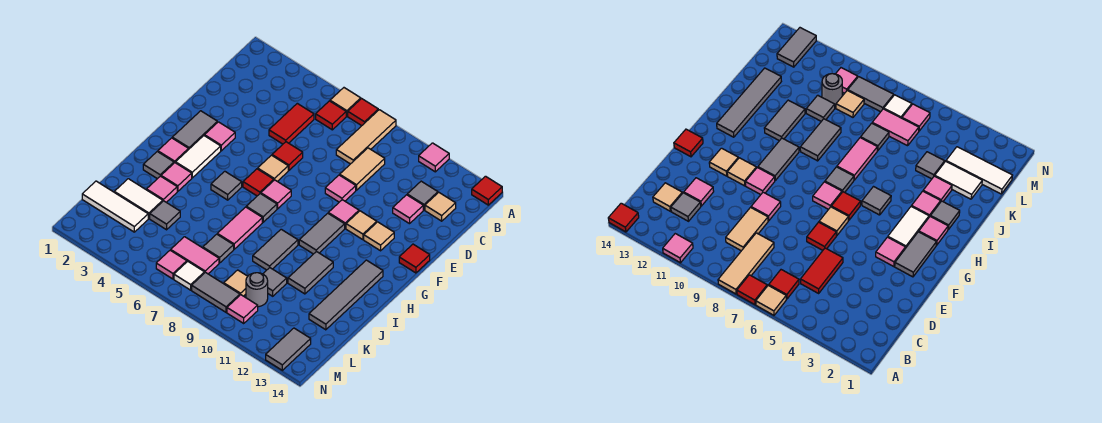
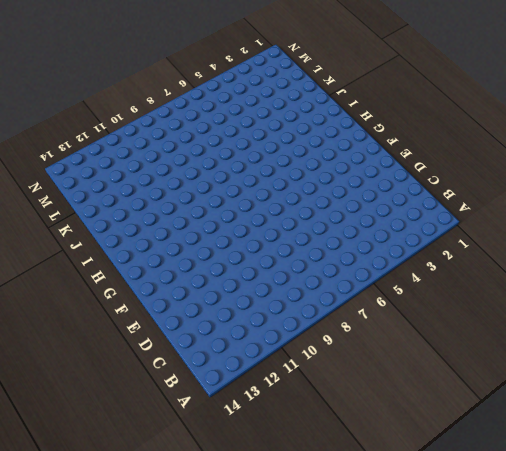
none -> tan tile A6 level 1
none -> red tile A7 level 1
none -> tan tile A8:C8 level 1
none -> pink tile A11 level 1

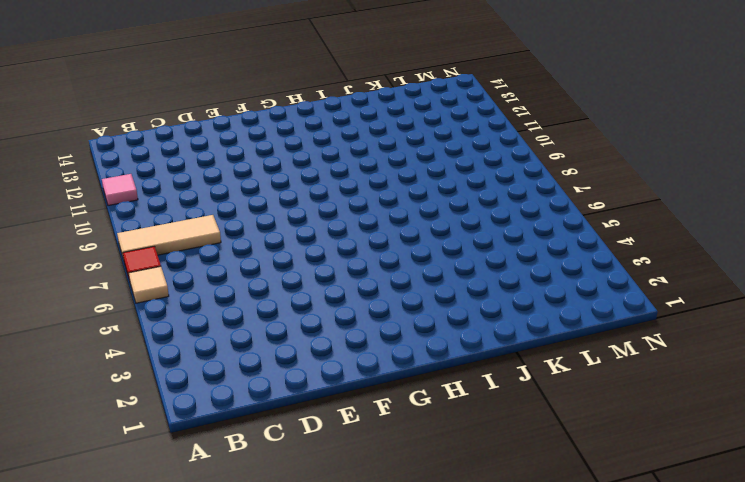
none -> red tile A14 level 1
none -> red tile B6 level 1
none -> red tile C5:D5 level 1
none -> tan tile C9:D9 level 1

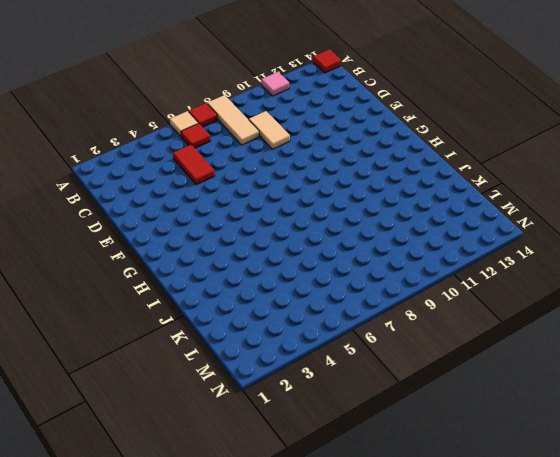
none -> grey tile C12 level 1
none -> tan tile C13 level 1
none -> pink tile D12 level 1
none -> red tile E6 level 1

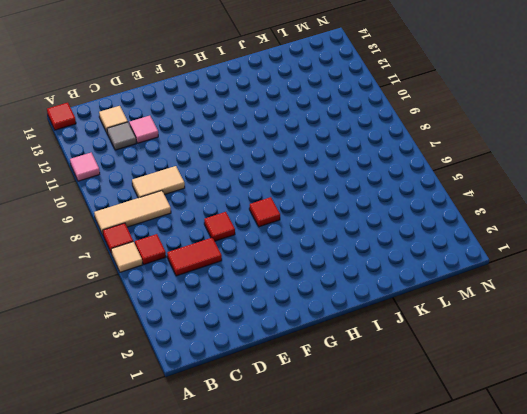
none -> pink tile E9 level 1
none -> grey tile F2:G2 level 1
none -> pink tile F3 level 1
none -> tan tile F6 level 1

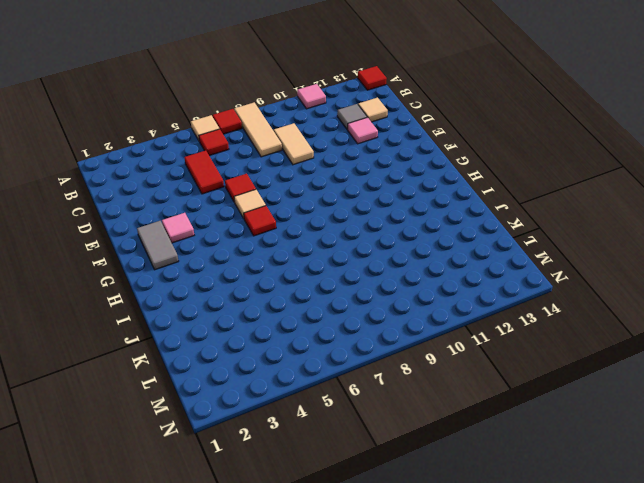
none -> pink tile E9 level 1
none -> pink tile F10 level 1
none -> tan tile F11 level 1
none -> tan tile F12 level 1

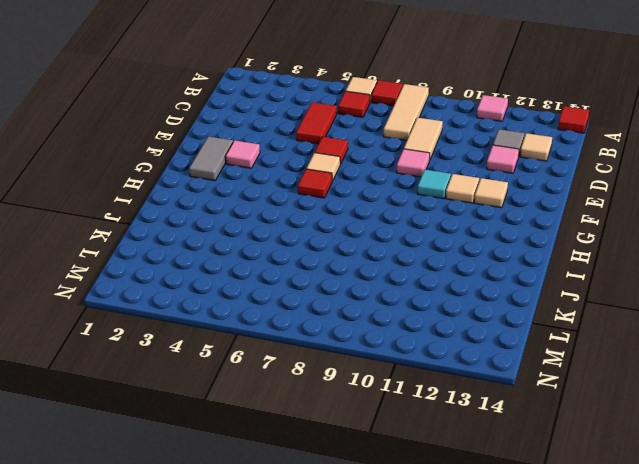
cyan tile F10 level 1 -> pink tile F10 level 1
none -> red tile F14 level 1
none -> white tile G3:H3 level 1
none -> pink tile G7 level 1
none -> grey tile G10:H10 level 1

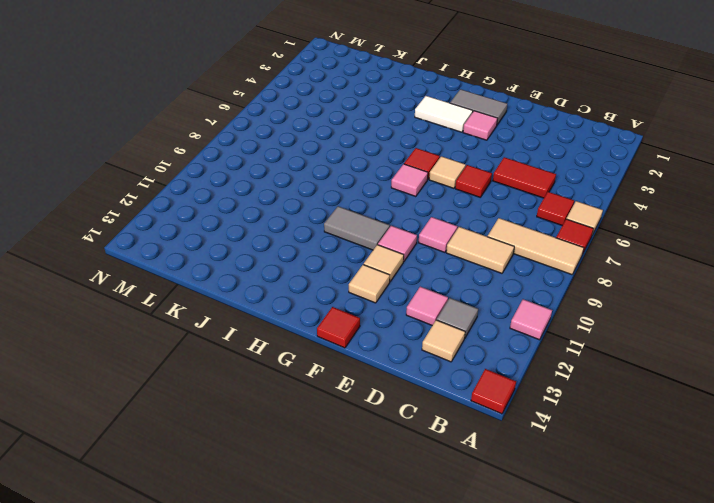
none -> pink tile H2 level 1
none -> grey tile H5 level 1
none -> grey tile H7 level 1
none -> grey tile H13:K13 level 1

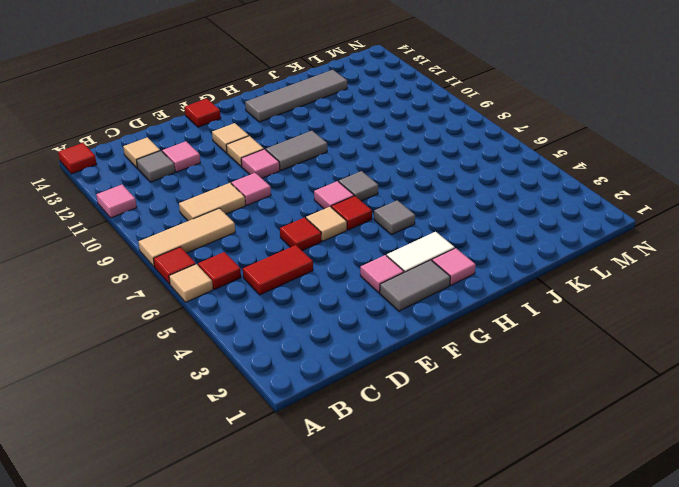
none -> grey tile I2 level 1
none -> pink tile I3 level 1
none -> pink tile I7:J7 level 1
none -> grey tile I9:J9 level 1

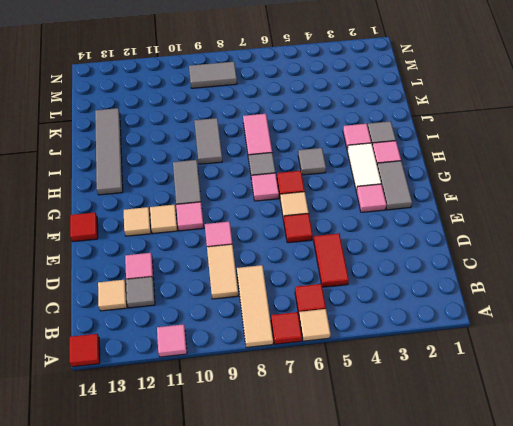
none -> grey tile I11:J11 level 1
none -> pink tile J3 level 1
none -> white tile K2:K3 level 1
none -> grey tile K4 level 1

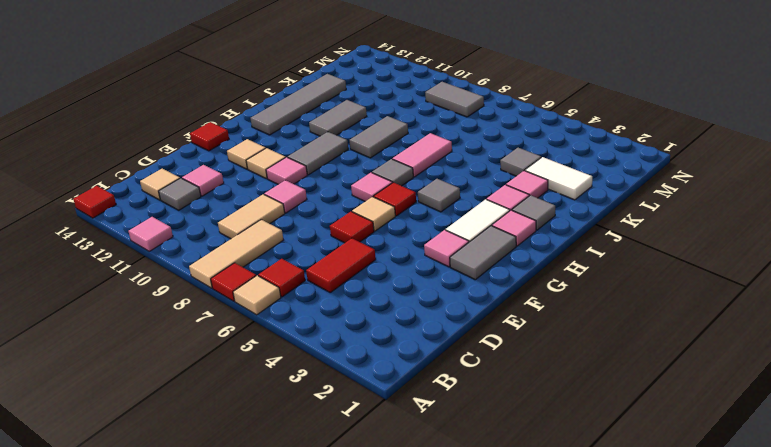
none -> grey tile K7 level 1
none -> grey tile K10 level 1
none -> white tile L1:L3 level 1
none -> pink tile L6:L7 level 1

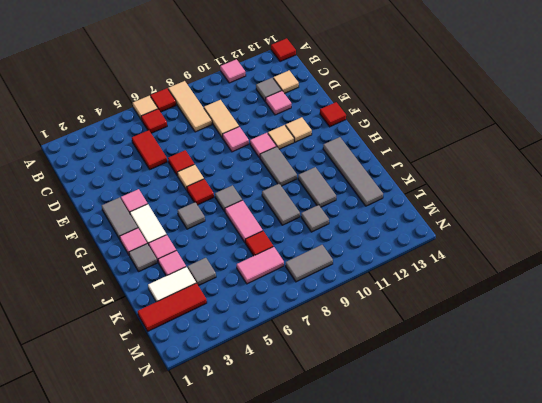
red tile K7 level 1 -> grey tile K7 level 1
red tile L1:L3 level 1 -> white tile L1:L3 level 1
none -> pink tile G7 level 1
none -> tan tile L9 level 1
none -> grey round brick L10 level 1
none -> pink tile M6 level 1

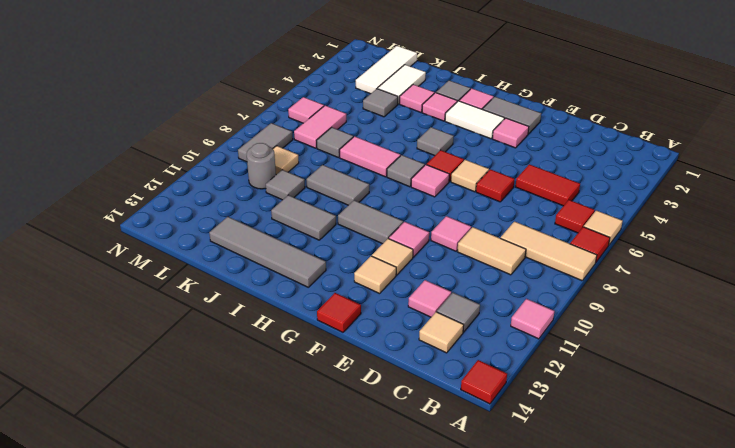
none -> white tile M7 level 1
none -> pink tile M10 level 1
none -> grey tile M13:N13 level 1

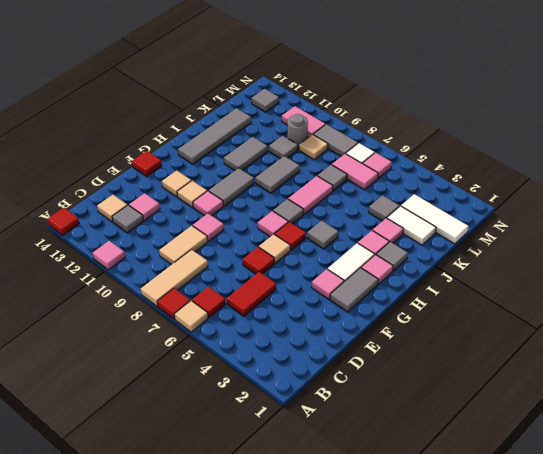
pink tile M10:M11 level 1 -> pink tile M10 level 1
grey tile M13 level 1 -> grey tile M13:N13 level 1

